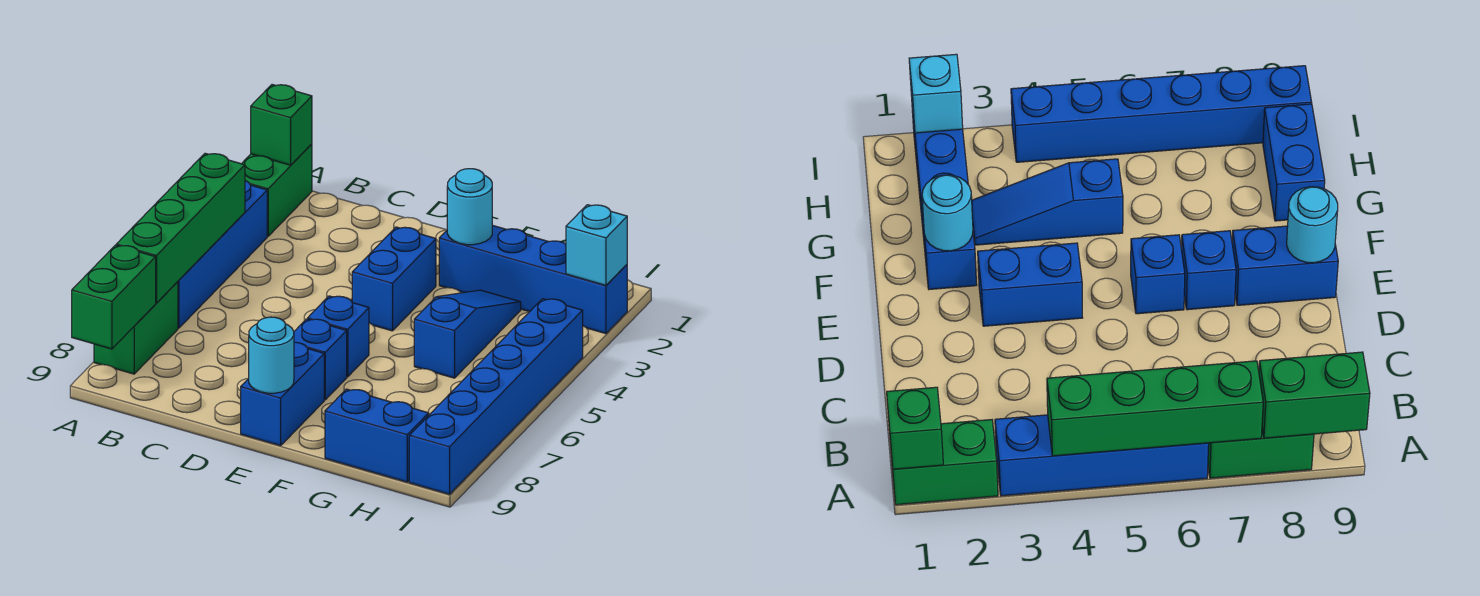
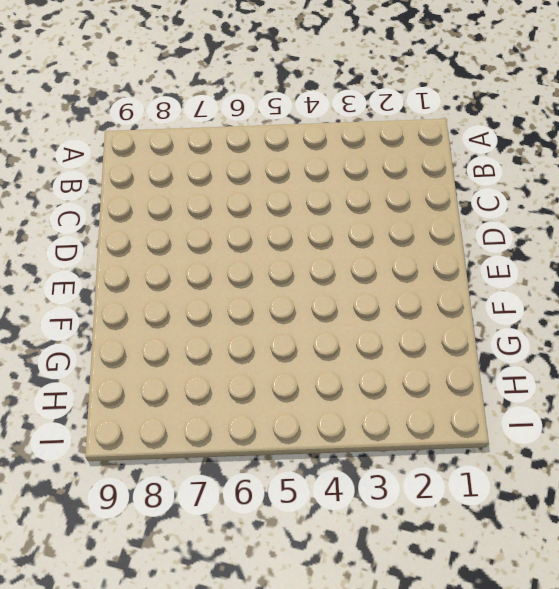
none -> green brick A1:A2 level 1
none -> blue brick A3:A6 level 1
none -> green brick A7:A8 level 1

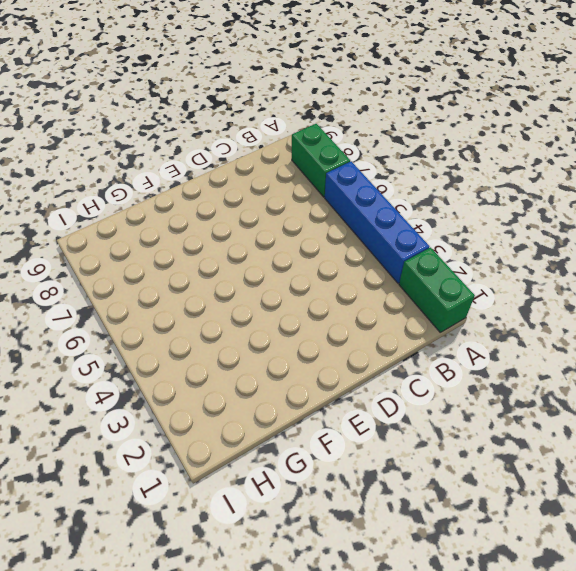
none -> blue brick E3:E4 level 1
none -> blue brick E6 level 1
none -> blue brick E7 level 1

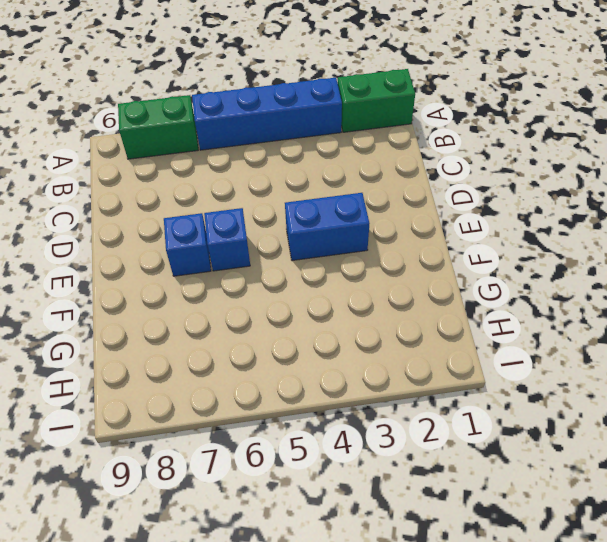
none -> blue brick E8:E9 level 1
none -> blue brick F2:I2 level 1
none -> blue slope G3:G5 level 1 top 5

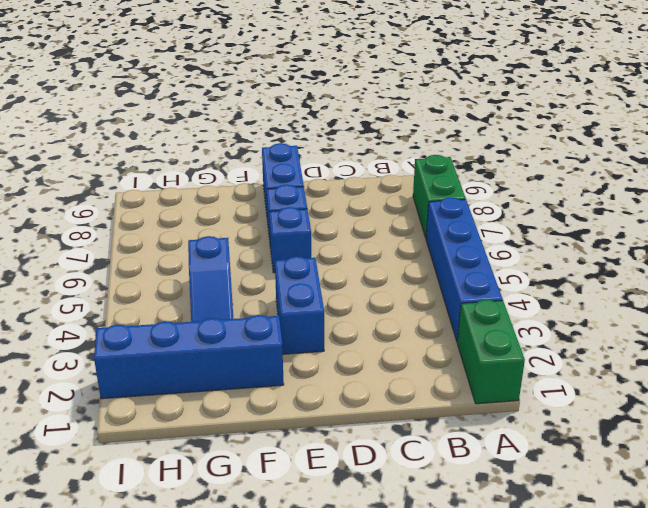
none -> blue brick G9:H9 level 1
none -> blue brick I4:I9 level 1
none -> green brick A1 level 2

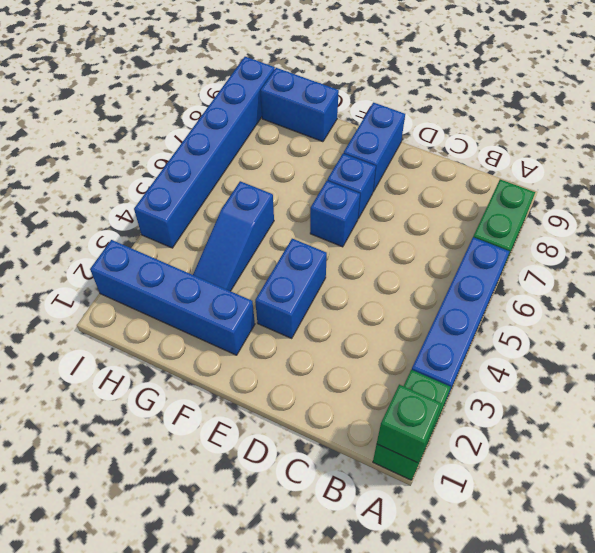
none -> green brick A4:A7 level 2
none -> green brick A8:A9 level 2
none -> cyan round brick E9 level 2

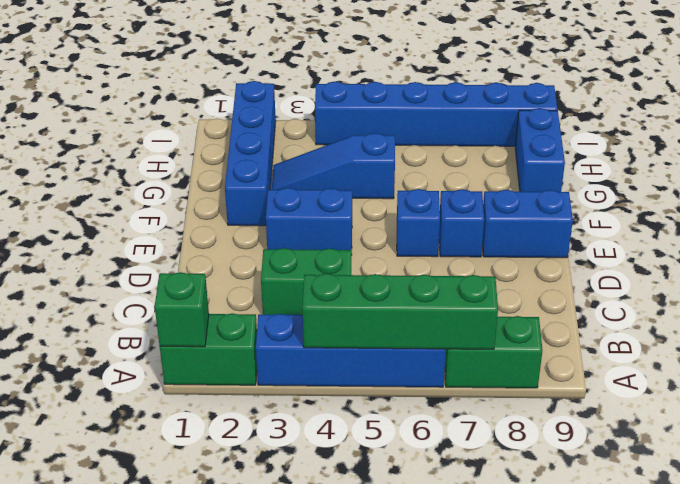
green brick C3:C4 level 1 -> green brick A8:A9 level 2
none -> cyan round brick E9 level 2
none -> cyan round brick F2 level 2
none -> cyan brick I2 level 2

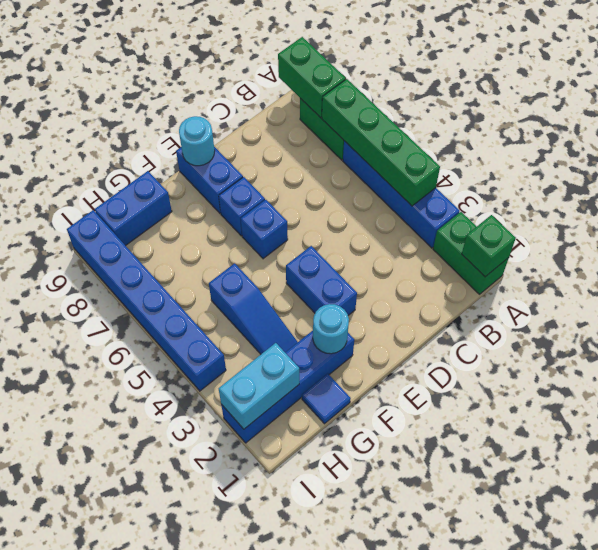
blue tile G1 level 1 -> none
cyan brick H2:I2 level 2 -> cyan brick I2 level 2

